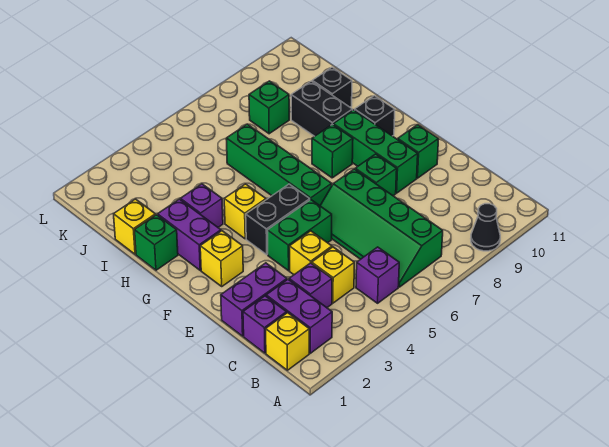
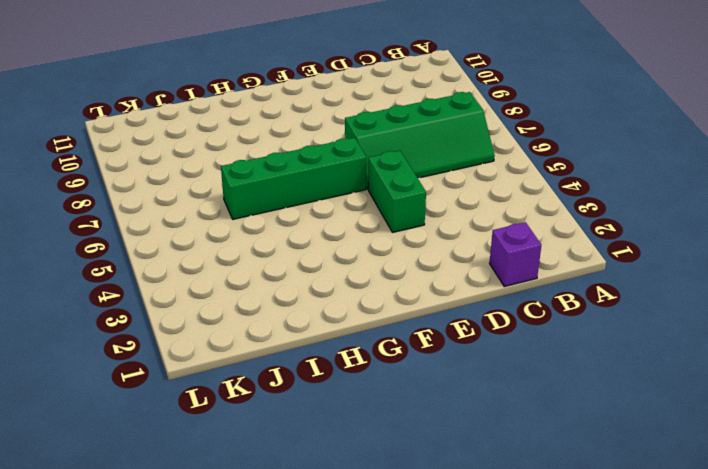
none -> black cone A9 level 1
none -> yellow brick B1 level 1
none -> purple brick B2:C2 level 1

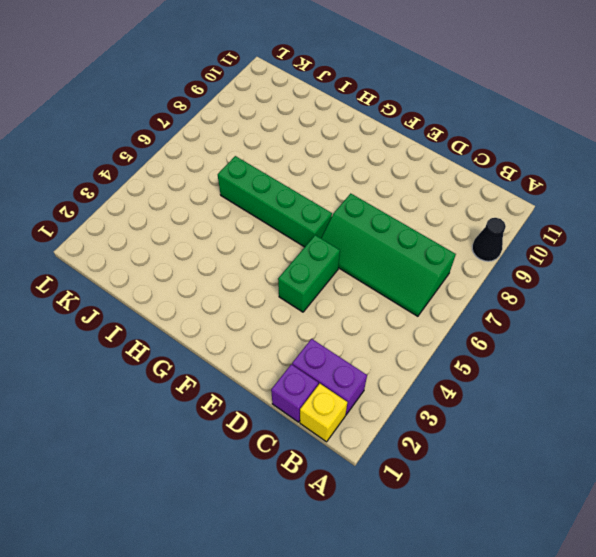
none -> purple brick B5 level 1
none -> purple brick C3 level 1
none -> yellow brick C4 level 1

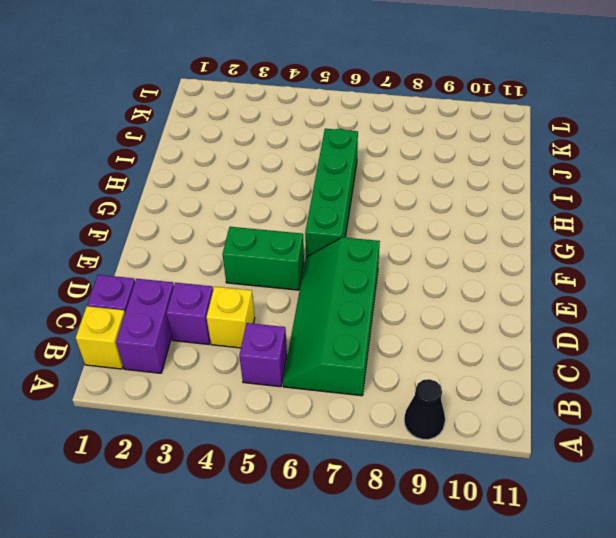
none -> purple brick D1:D2 level 1
none -> yellow brick D4 level 1
none -> green brick E8 level 1

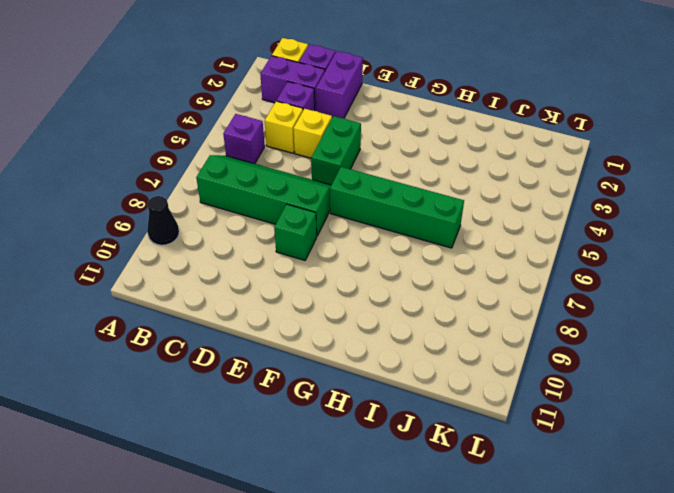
none -> green brick E9:G9 level 1
none -> green brick E10 level 1
none -> yellow brick F2 level 1

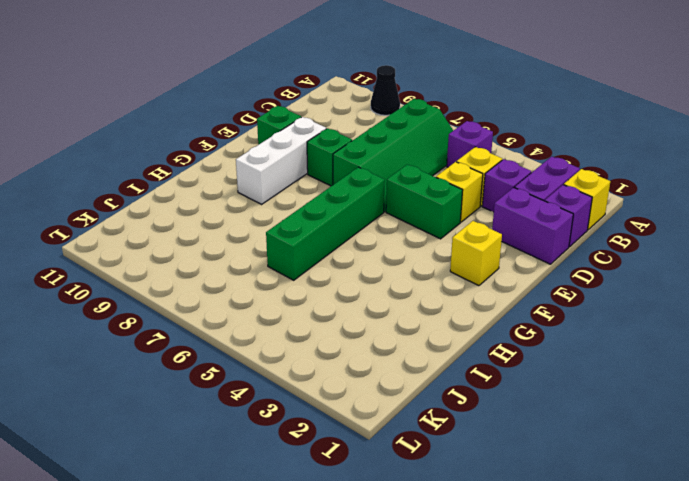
white brick E9:G9 level 1 -> green brick E9:G9 level 1
none -> black brick F4:F5 level 1
none -> purple brick G2:H2 level 1
none -> yellow brick G4 level 1

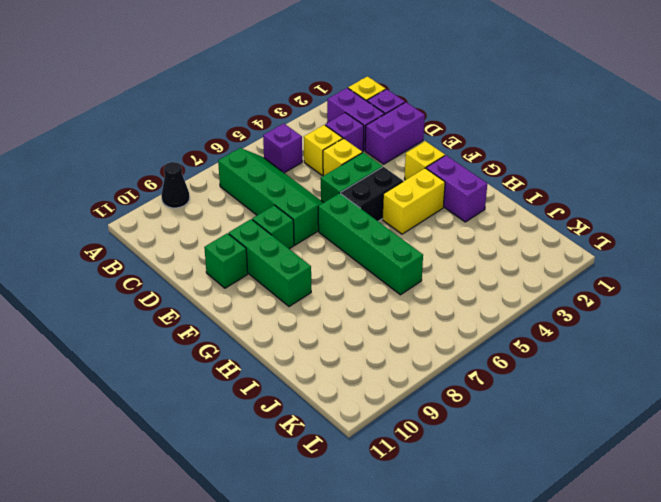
yellow brick G3:G4 level 1 -> yellow brick G4 level 1
none -> green brick G8 level 1
none -> black brick G10 level 1
none -> green brick H1 level 1

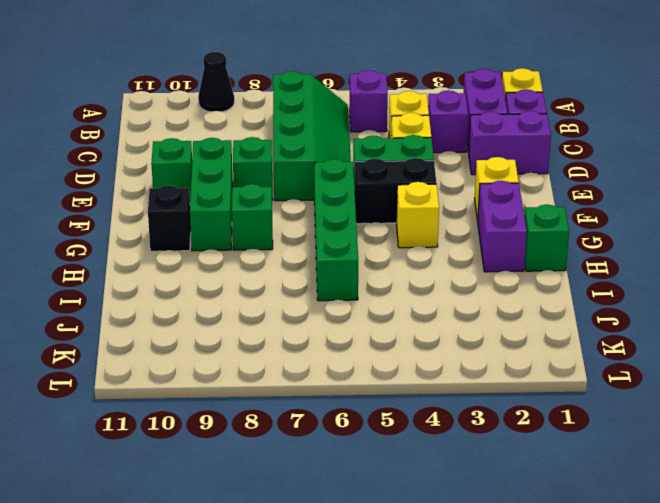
none -> purple brick H3 level 1
none -> black brick H9:I9 level 1
none -> yellow brick I1 level 1

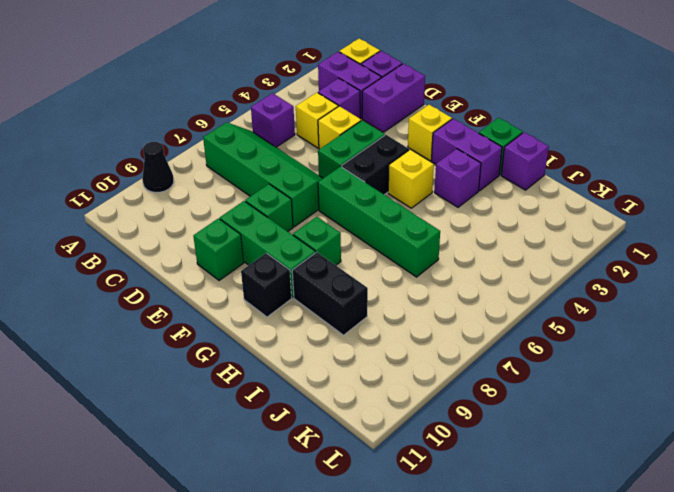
purple brick I1 level 1 -> yellow brick I1 level 1
none -> black brick I10 level 1
none -> green brick J8 level 1

